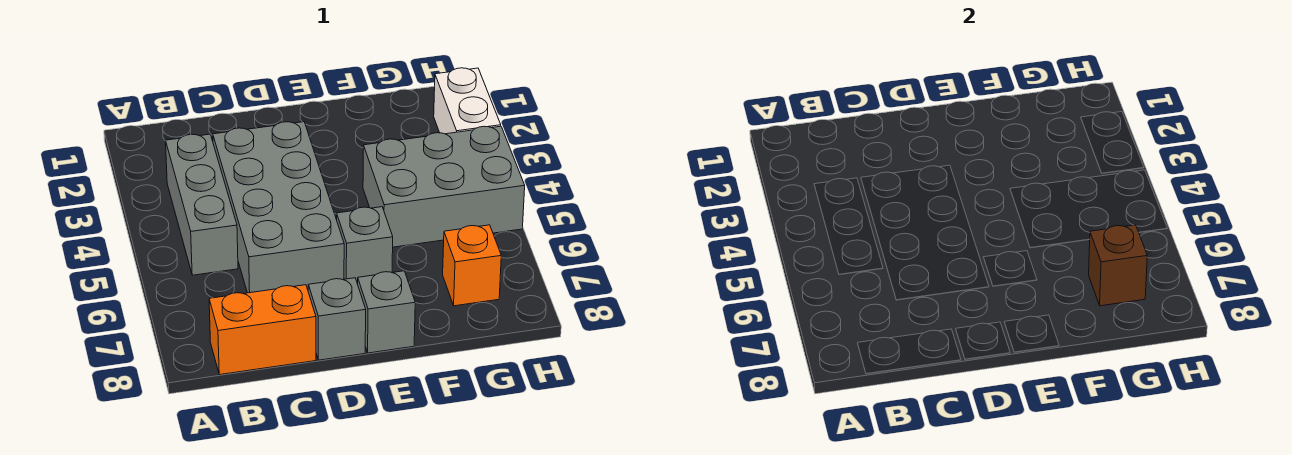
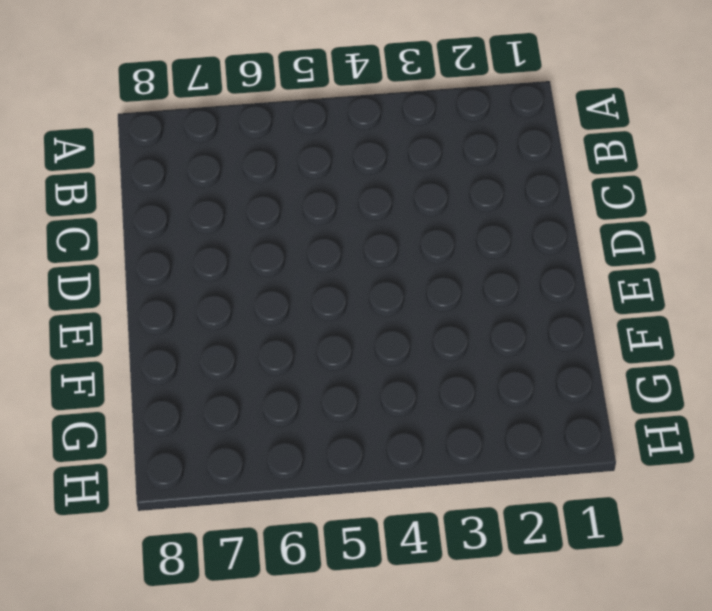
none -> grey brick B3:B5 level 1
none -> orange brick B8:C8 level 1

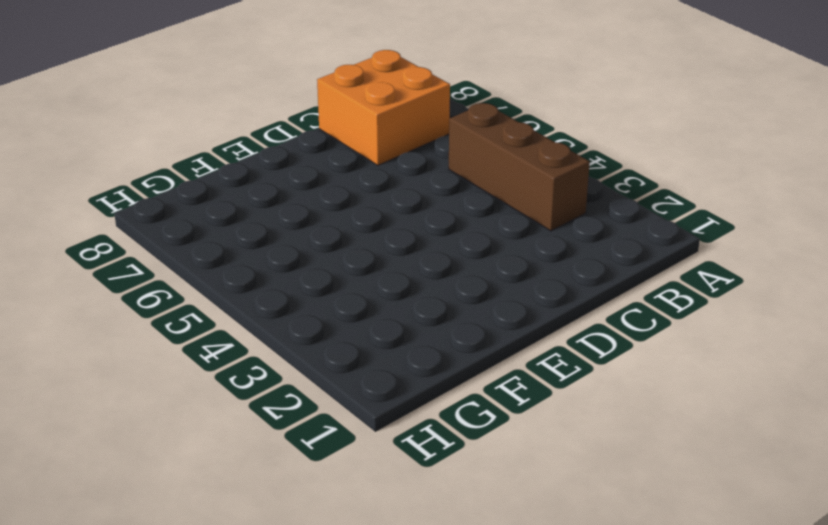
brown brick B3:B5 level 1 -> grey brick B3:B5 level 1
orange brick B7:C8 level 1 -> orange brick B8:C8 level 1
none -> grey brick C3:D6 level 1
none -> grey brick D8 level 1

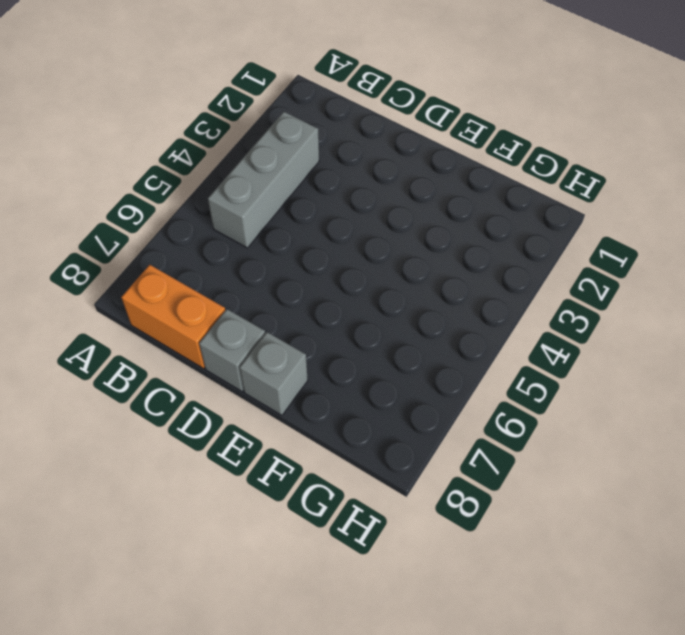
none -> grey brick C3:D6 level 1
none -> grey brick E6 level 1

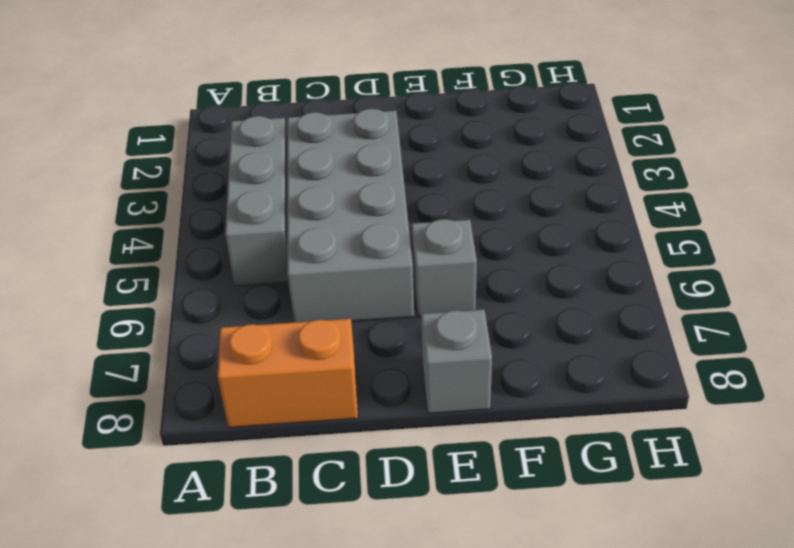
none -> grey brick D8 level 1
none -> grey brick F4:H5 level 1

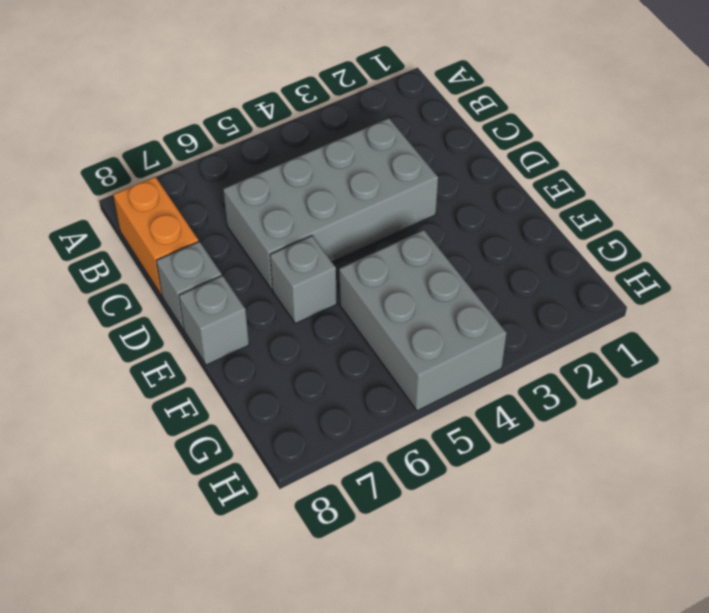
none -> grey brick B3:B5 level 1
none -> orange brick G7 level 1

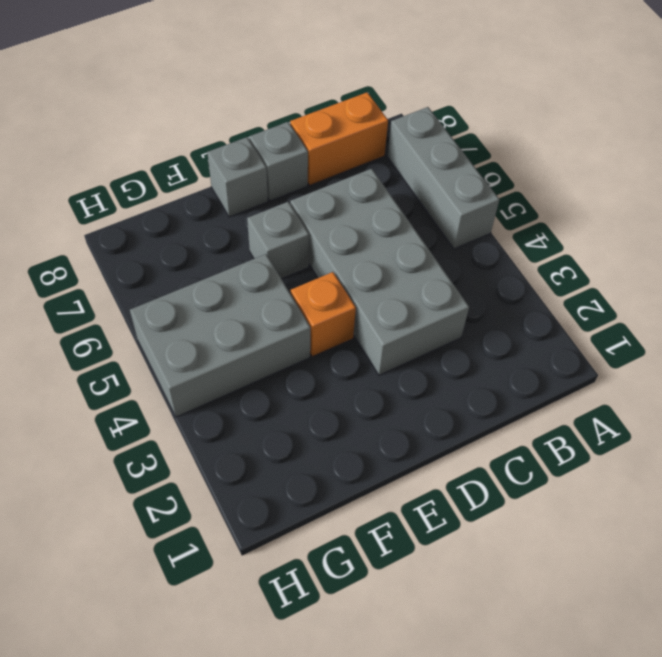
grey brick A5:A7 level 1 -> grey brick B3:B5 level 1
orange brick E4 level 1 -> orange brick G7 level 1
none -> white brick H2:H3 level 1
none -> brown brick G7 level 2

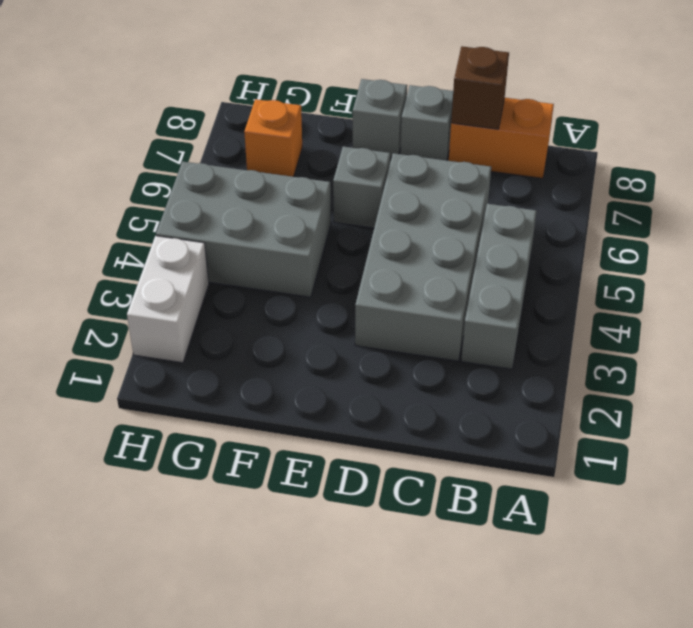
brown brick C8 level 2 -> brown brick G7 level 2

